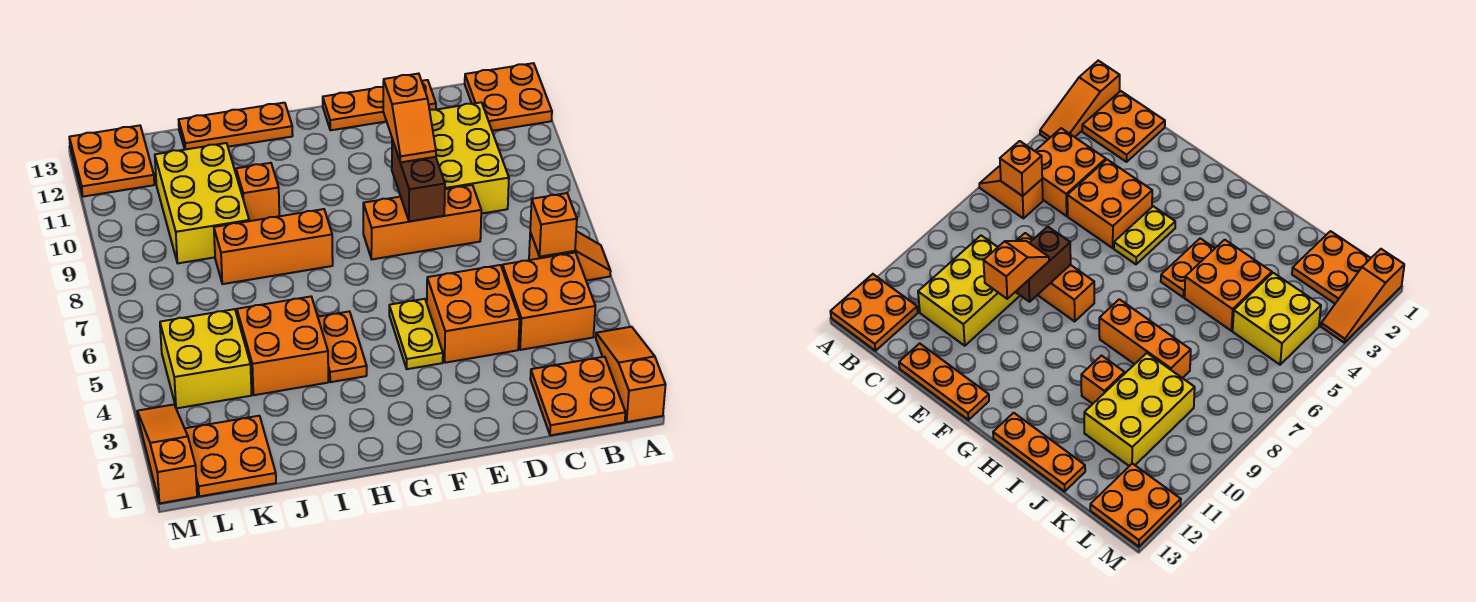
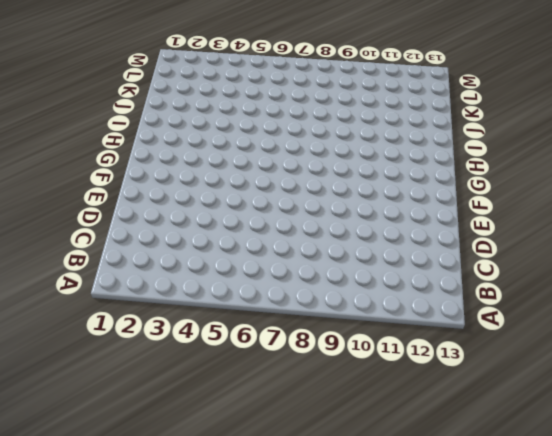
none -> orange slope A1:A3 level 1 top 1
none -> orange slope A6:B6 level 1 top B
none -> orange plate A12:B13 level 1

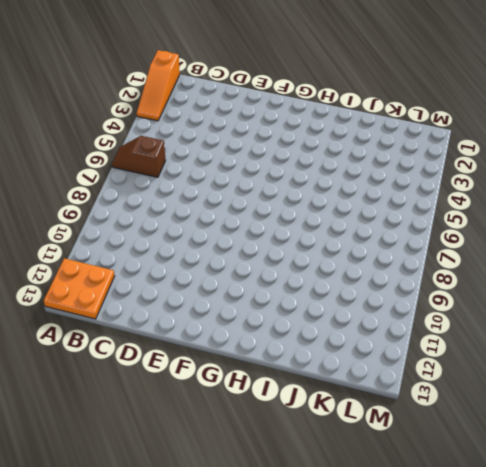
brown slope A6:B6 level 1 top B -> orange slope A6:B6 level 1 top B
none -> orange plate B1:C2 level 1
none -> orange brick B4:C5 level 1
none -> yellow brick C9:D11 level 1

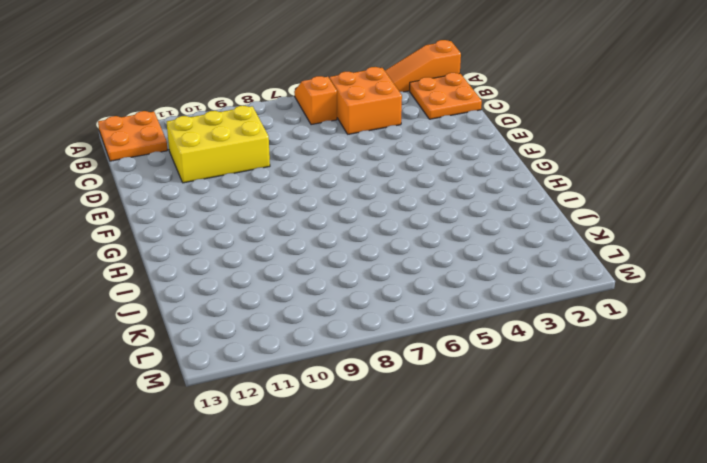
none -> orange brick D4:E5 level 1
none -> orange brick D8:F8 level 1
none -> orange plate D13:F13 level 1

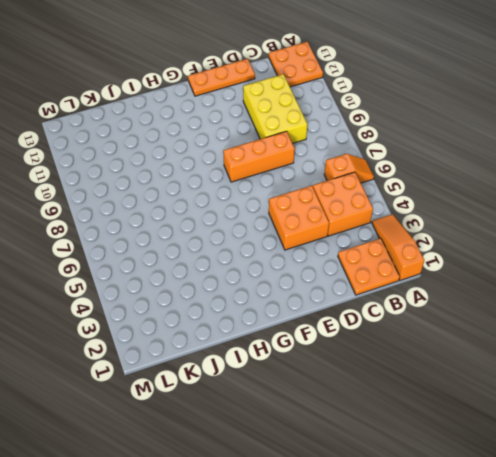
none -> yellow plate F4:F5 level 1
none -> orange plate H4:H5 level 1
none -> orange brick H8:J8 level 1

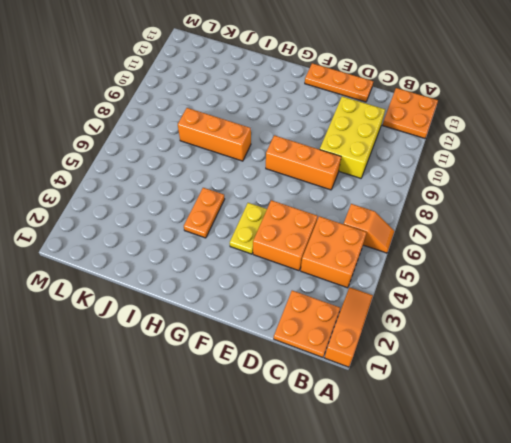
none -> orange plate H13:J13 level 1
none -> orange brick I4:J5 level 1
none -> orange brick I10 level 1

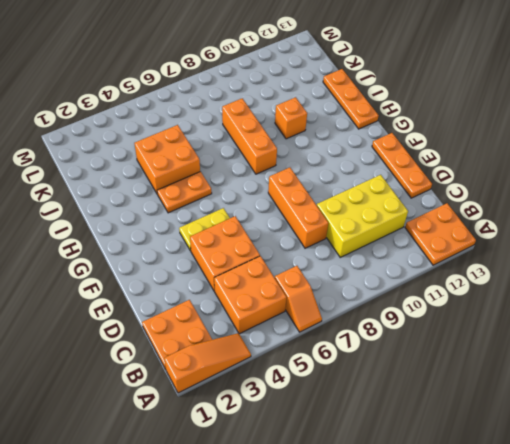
none -> yellow brick J9:K11 level 1
none -> orange plate K1:L2 level 1
none -> yellow brick K4:L5 level 1

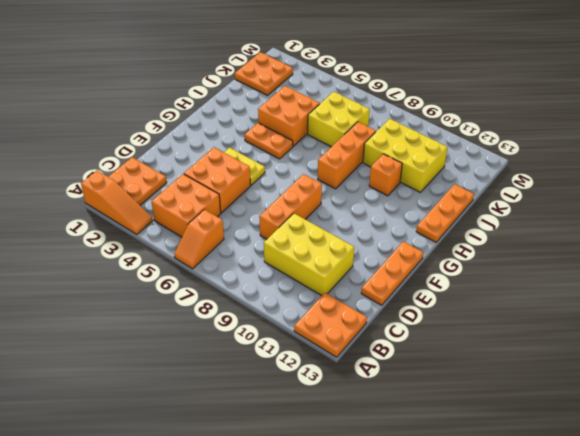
yellow brick J6:K7 level 1 -> yellow brick K4:L5 level 1
none -> orange plate L12:M13 level 1
none -> orange slope M1:M3 level 1 top 1
none -> orange brick B6 level 2

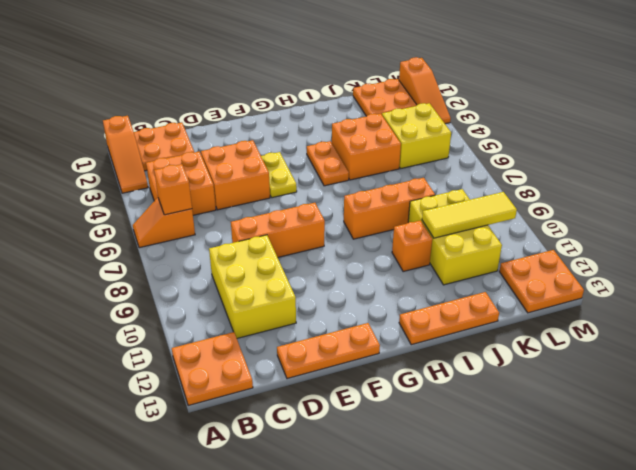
yellow tile J10:L10 level 2 -> none
none -> brown brick E8:E9 level 2
none -> orange slope E9:E10 level 3 top 10

